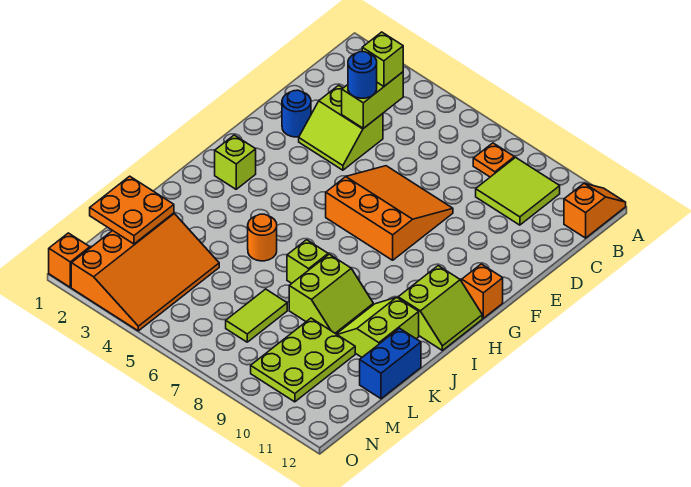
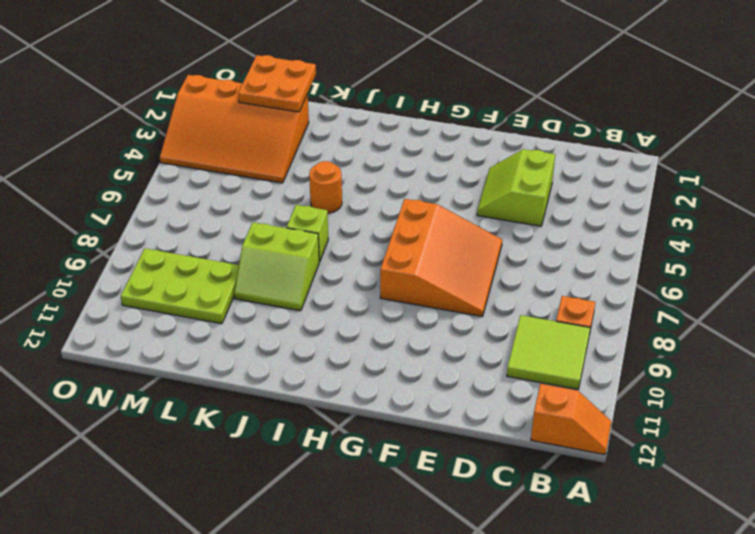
none -> blue round brick E2 level 1
none -> orange brick G12 level 1
none -> lime brick H2 level 1

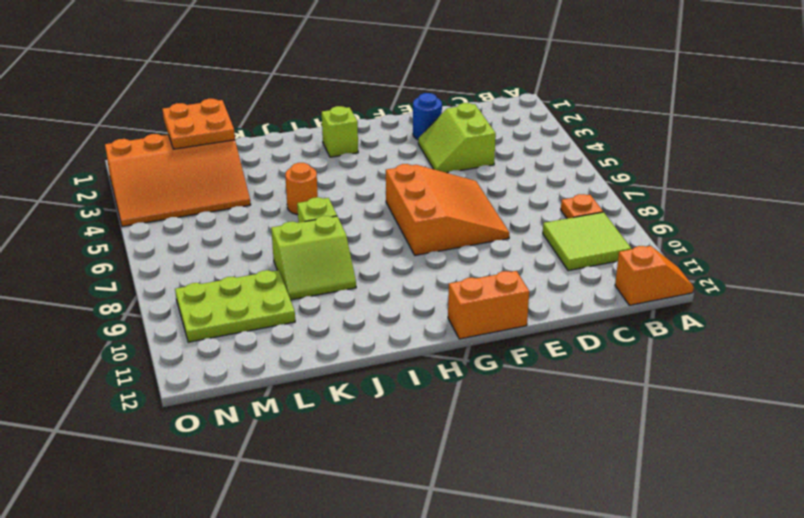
orange brick F12:G12 level 1 -> orange brick G12 level 1
none -> lime slope H11:I12 level 1 top 11
none -> lime slope J10:K11 level 1 top 11
none -> blue brick K12:L12 level 1

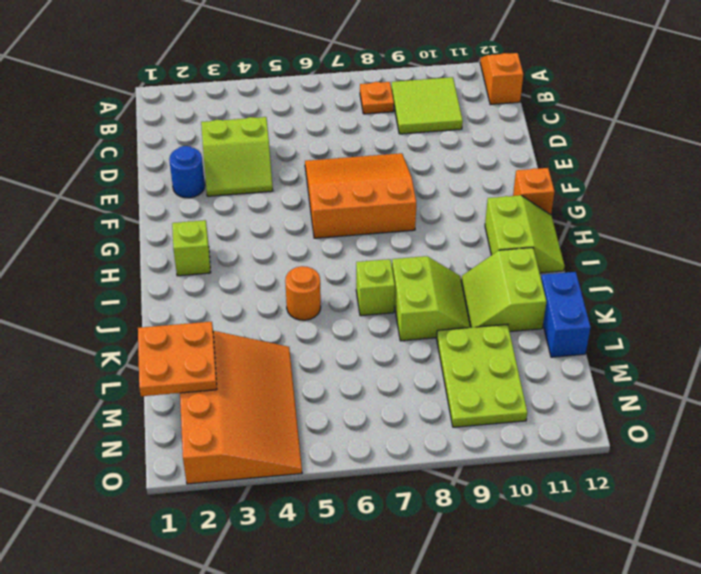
none -> lime tile L7:M7 level 1
none -> orange brick O1 level 1
none -> lime brick C4:D4 level 2

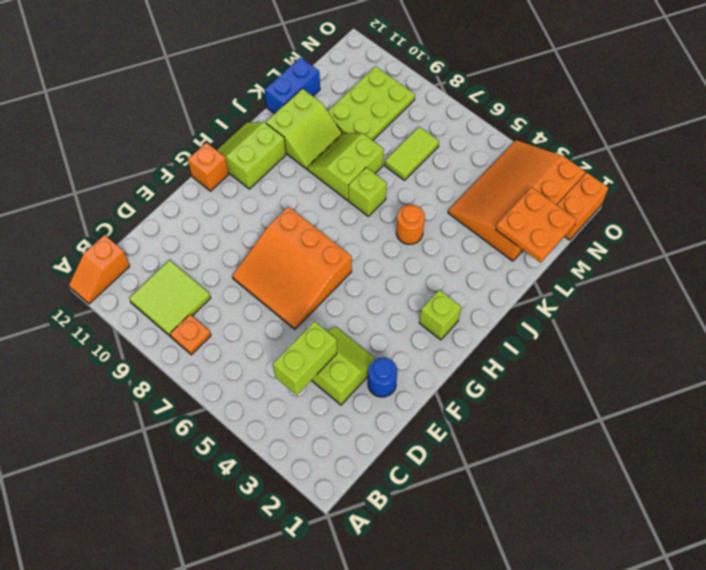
orange brick N1:O1 level 1 -> orange brick O1 level 1
none -> lime brick C4 level 3
none -> blue round brick D4 level 3

